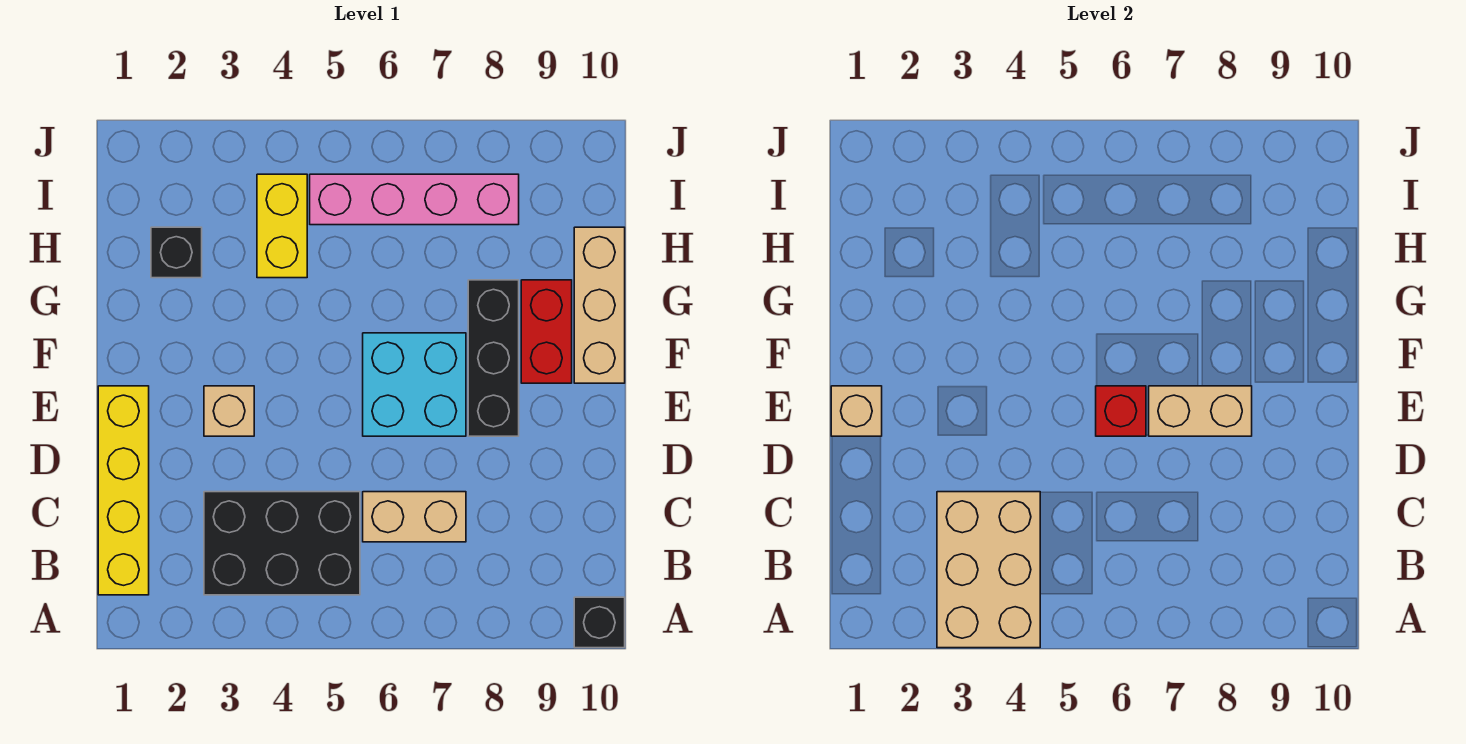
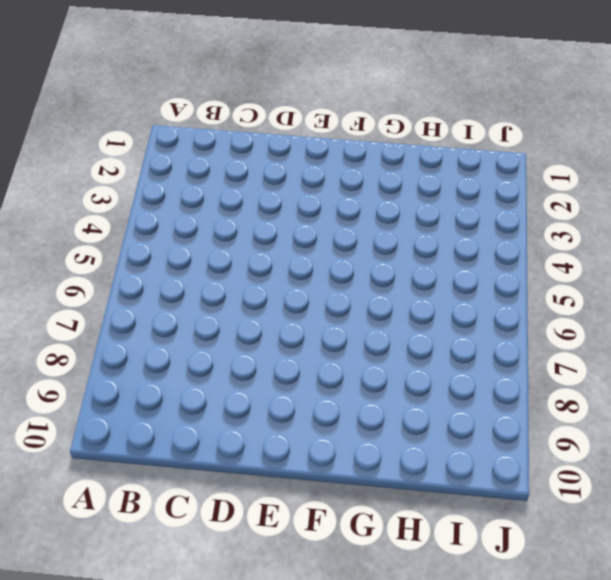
none -> black brick A10 level 1
none -> yellow brick B1:E1 level 1
none -> black brick B3:C5 level 1

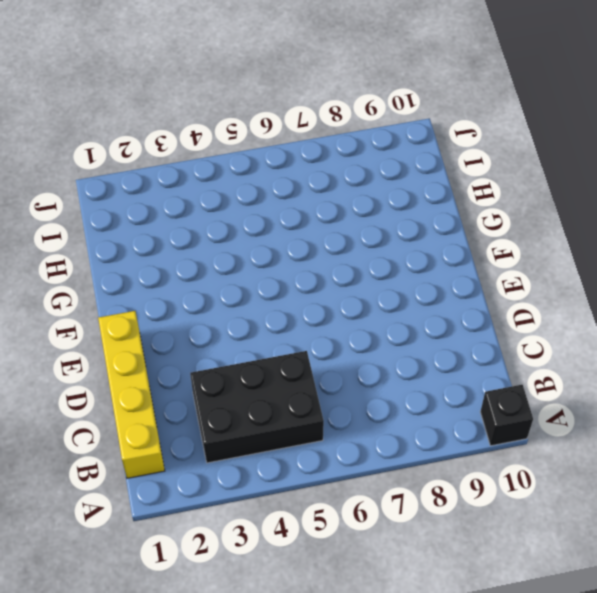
none -> tan brick C6:C7 level 1
none -> tan brick E3 level 1
none -> cyan brick E6:F7 level 1

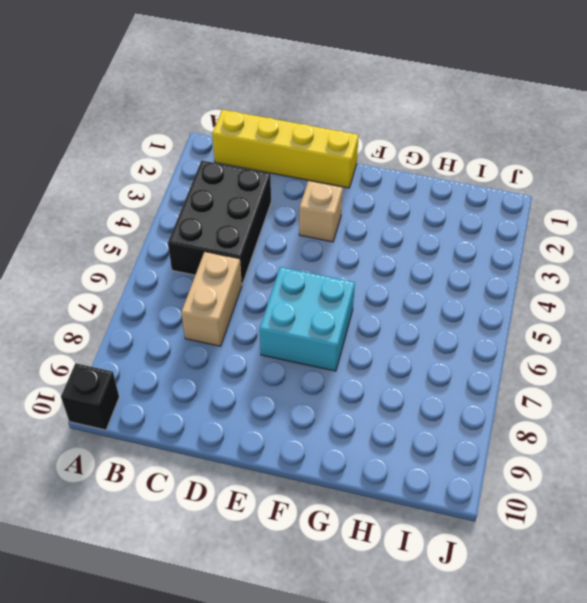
none -> black brick E8:G8 level 1
none -> red brick F9:G9 level 1
none -> tan brick F10:H10 level 1

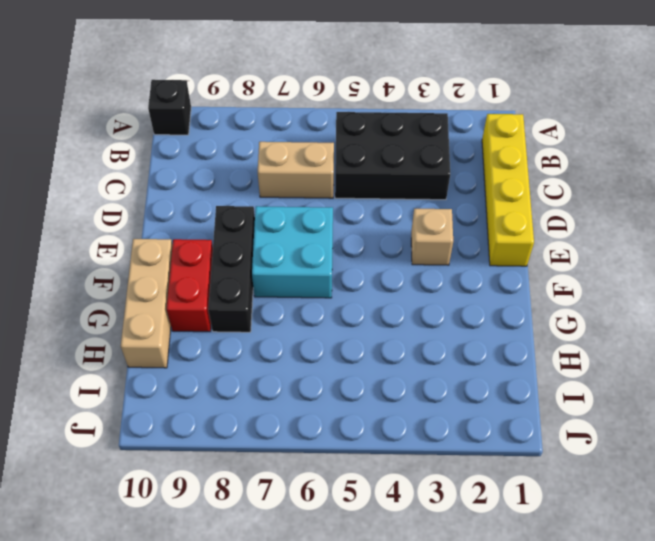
none -> black brick H2 level 1
none -> yellow brick H4:I4 level 1
none -> pink brick I5:I8 level 1

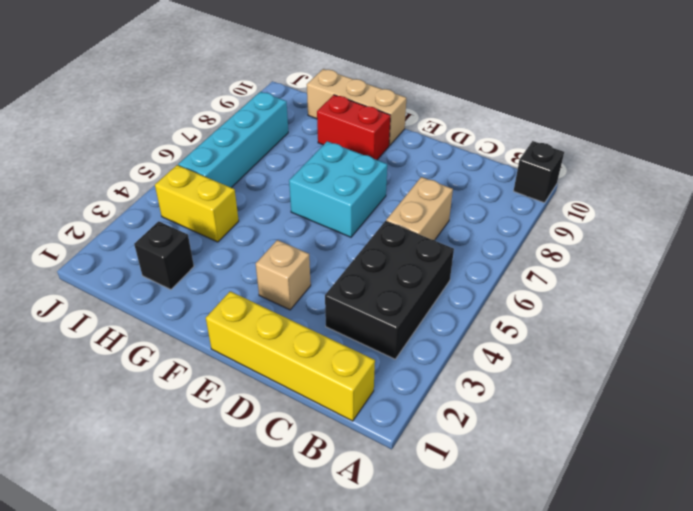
cyan brick I5:I8 level 1 -> pink brick I5:I8 level 1
none -> black brick E8:G8 level 1
none -> tan brick A3:C4 level 2
none -> tan brick E1 level 2

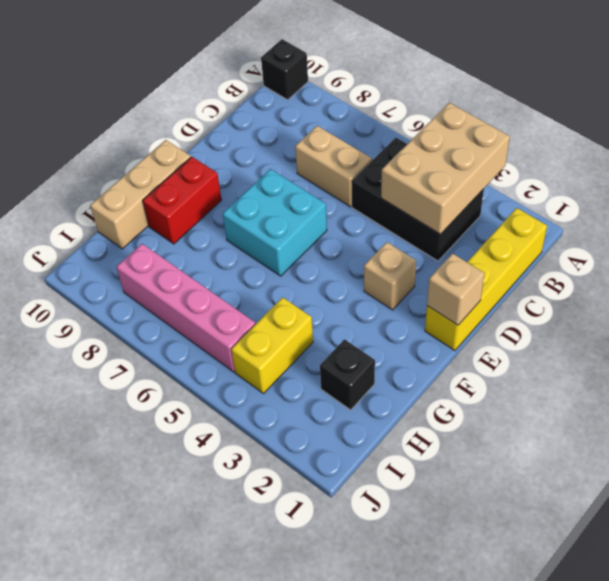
none -> black brick E8:G8 level 1
none -> red brick E6 level 2
none -> tan brick E7:E8 level 2

